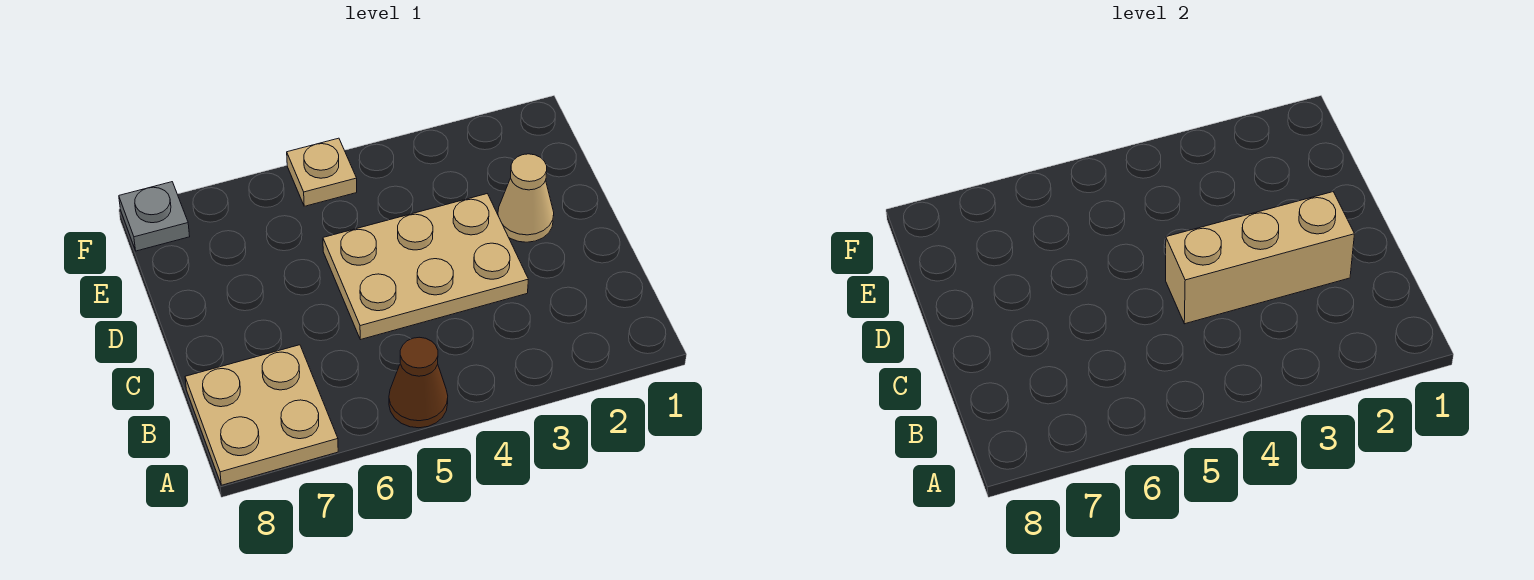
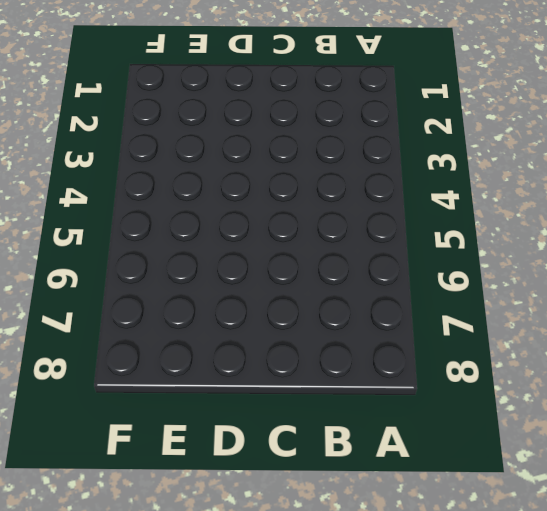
none -> brown cone A5 level 1
none -> tan plate A7:B8 level 1

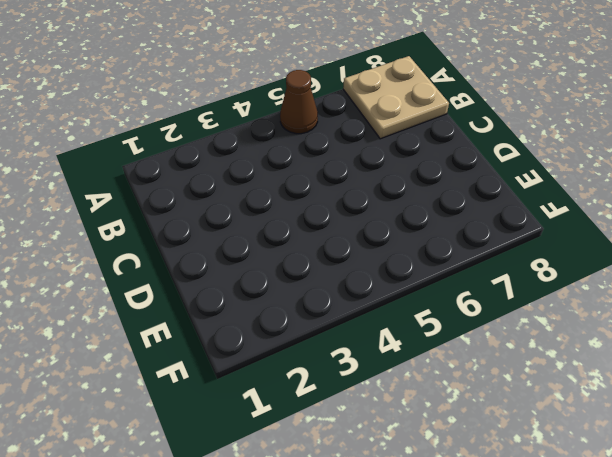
none -> tan plate C3:D5 level 1
none -> tan cone D2 level 1

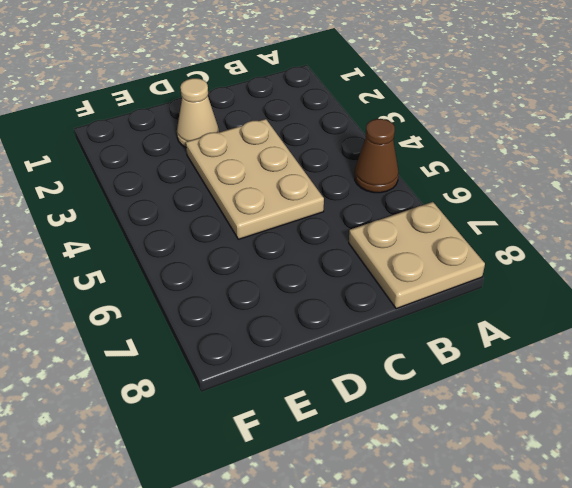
none -> tan plate F5 level 1
none -> grey plate F8 level 1

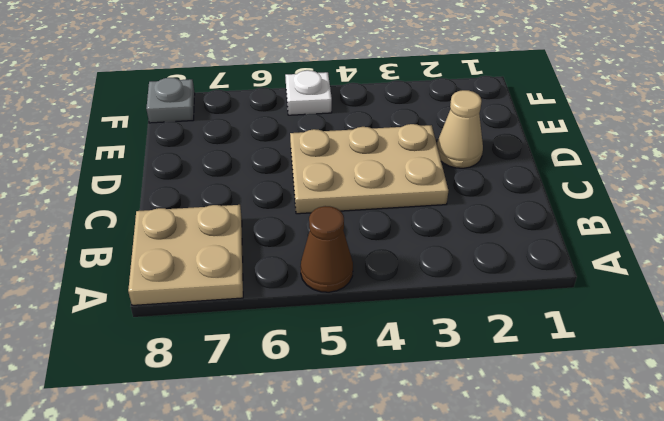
white plate F5 level 1 -> tan plate F5 level 1
none -> tan brick C2:C4 level 2

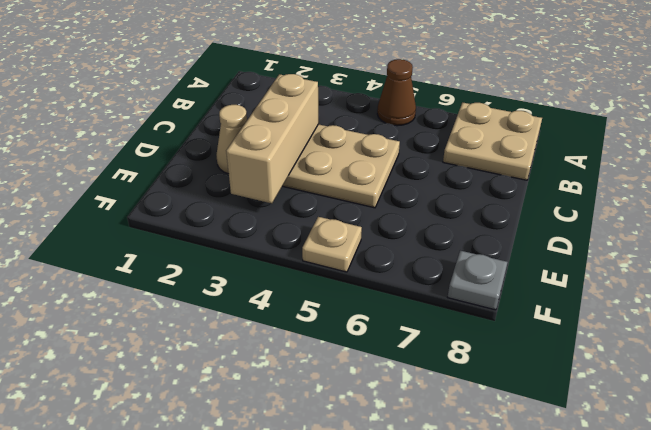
tan brick C3:E3 level 2 -> tan brick C2:C4 level 2

